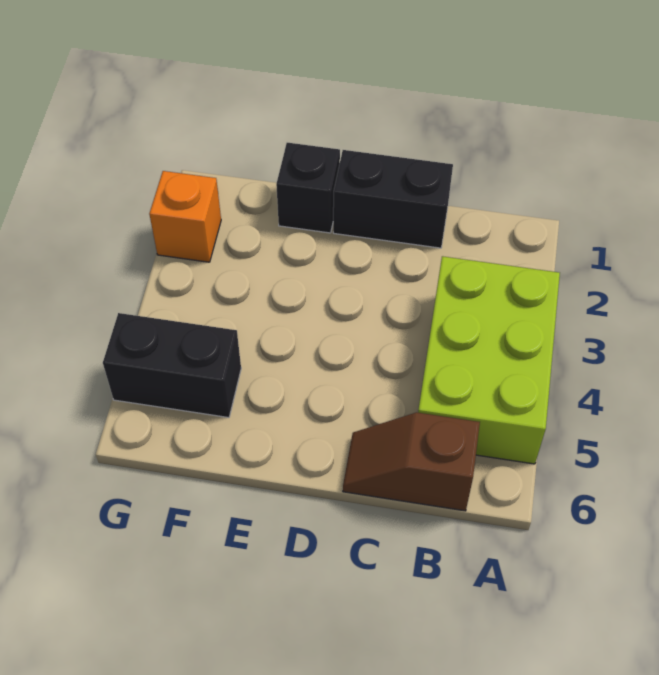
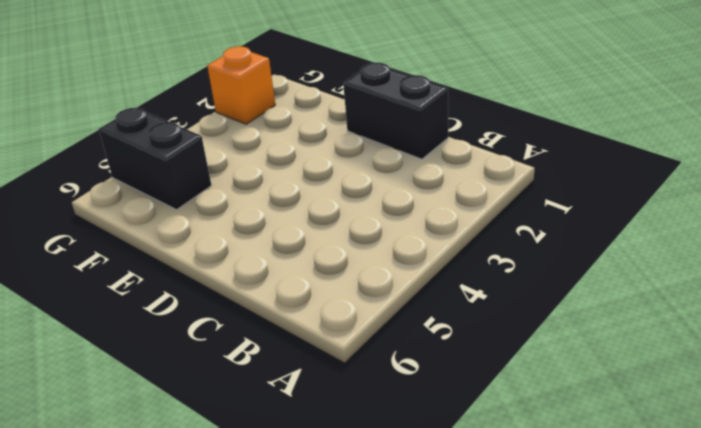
none -> lime brick A3:B5 level 1
none -> brown slope B6:C6 level 1 top B

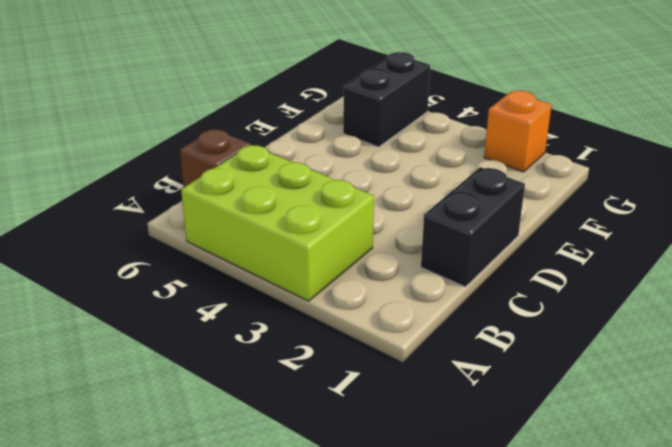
none -> black brick E1 level 1

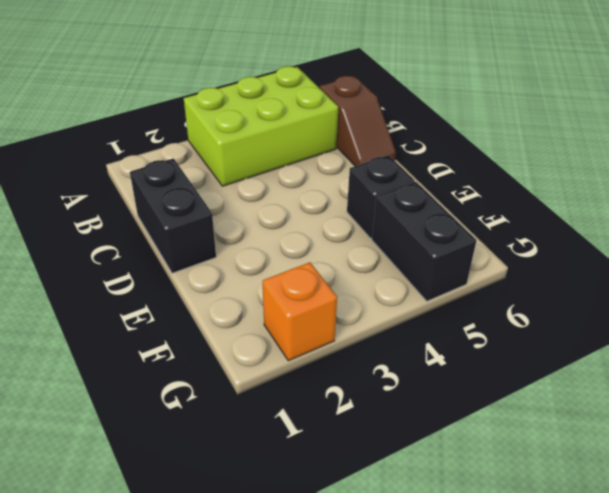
black brick E5 level 1 -> black brick E1 level 1

